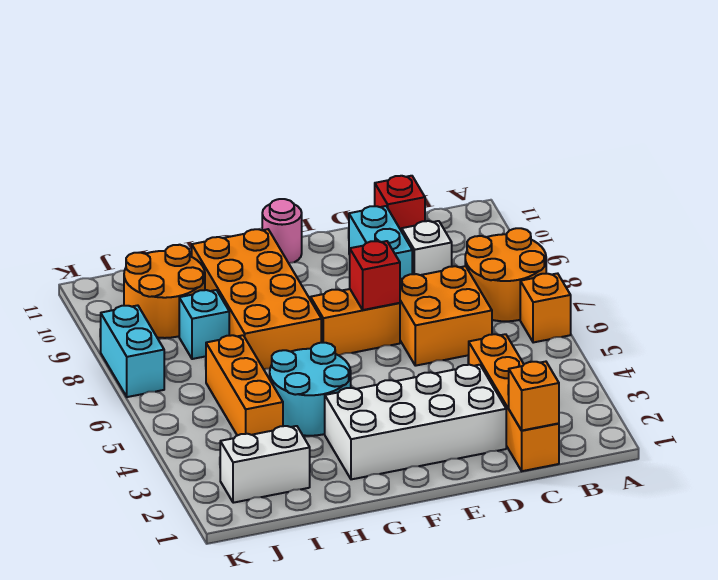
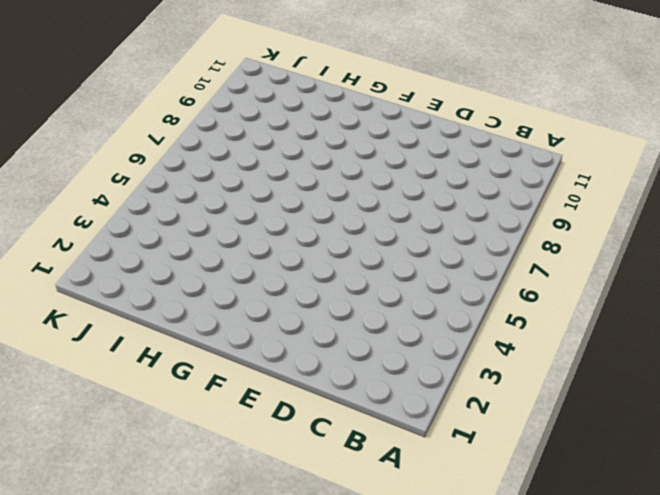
none -> orange brick A6 level 1
none -> orange round brick A7:B8 level 1
none -> orange brick C1:C4 level 1

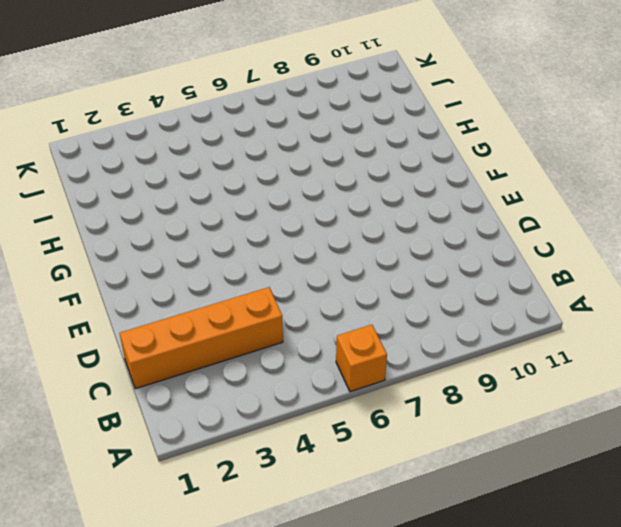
none -> orange round brick A7:B8 level 1
none -> orange brick C6:D7 level 1
none -> white brick C9 level 1

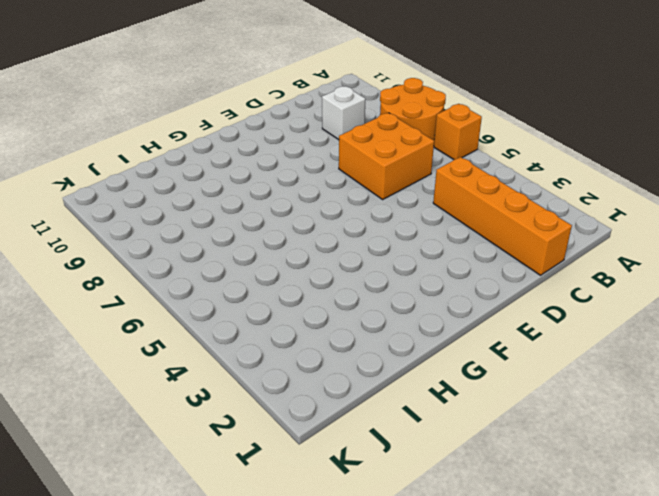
none -> red brick C11 level 1
none -> white brick D2:G3 level 1
none -> cyan brick D9:D10 level 1

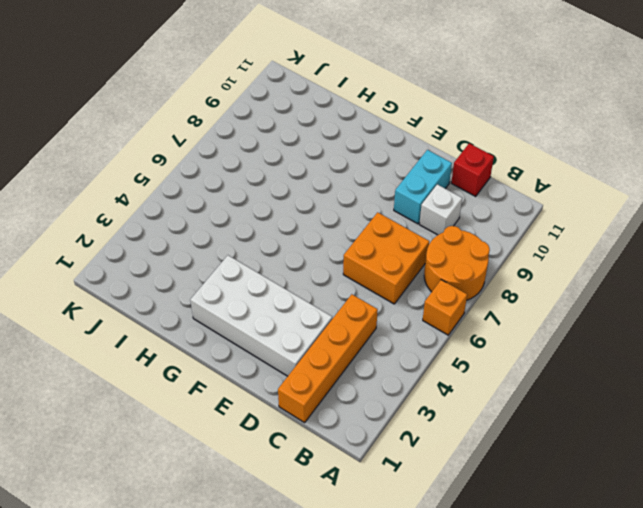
none -> orange brick E7:F7 level 1
none -> pink round brick F11 level 1
none -> cyan round brick G4:H5 level 1

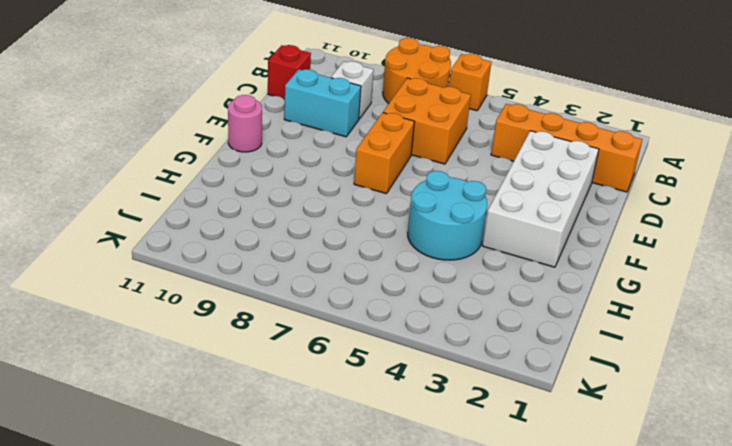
none -> orange brick G7:H10 level 1
none -> white brick I2:J2 level 1
none -> orange brick I4:I6 level 1

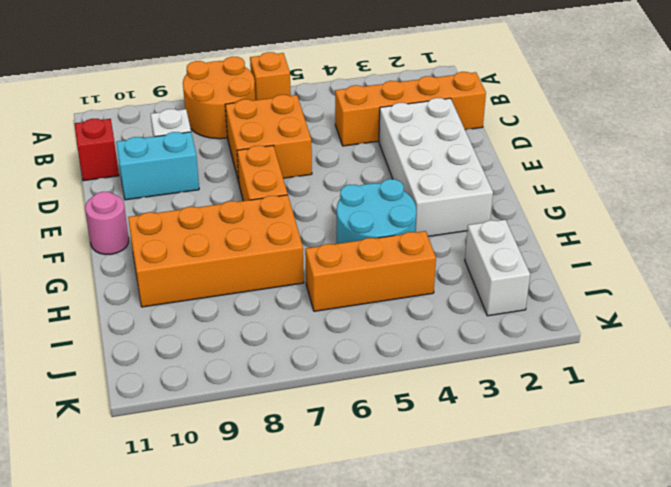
none -> cyan brick I8 level 1
none -> orange round brick I9:J10 level 1
none -> cyan brick K7:K8 level 1

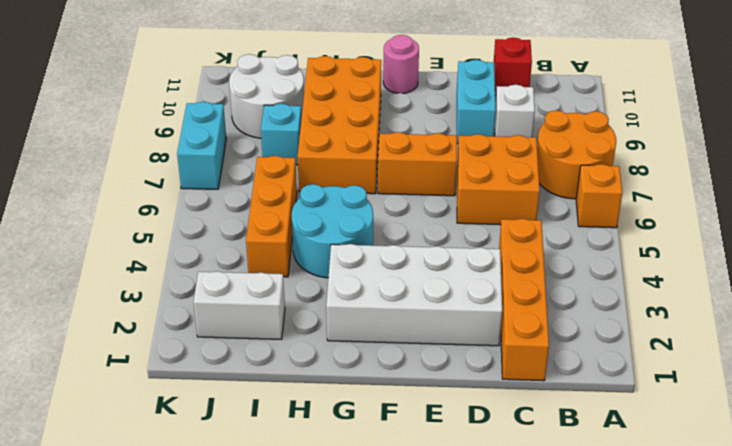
white round brick I9:J10 level 1 -> orange round brick I9:J10 level 1
none -> orange brick C1 level 2
none -> red brick E7 level 2

